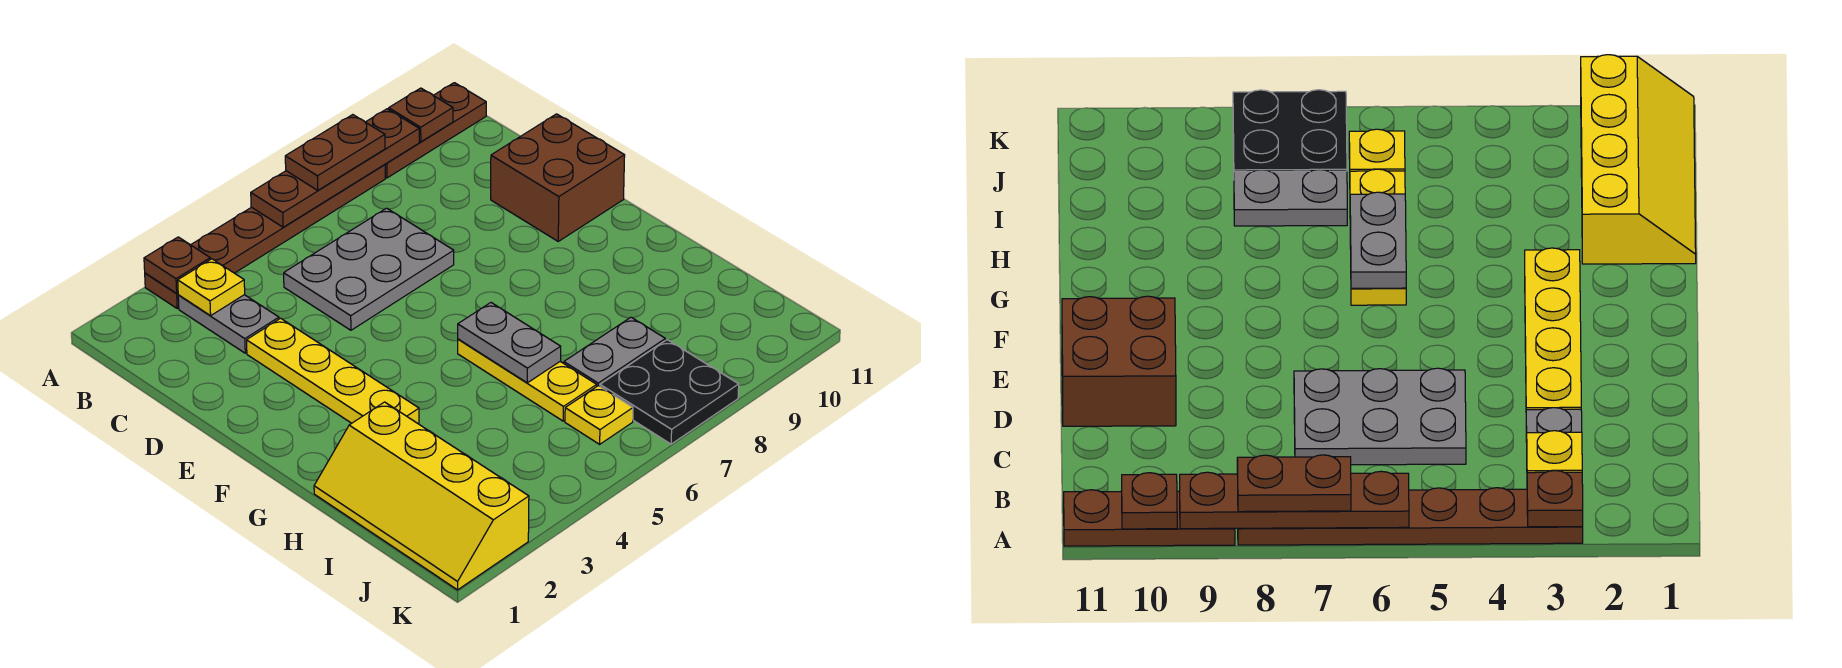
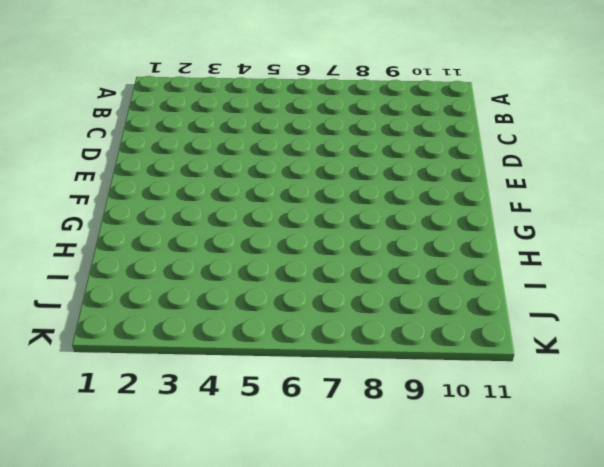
none -> brown plate A3:A8 level 1
none -> brown plate A9:A11 level 1
none -> grey plate B3:C3 level 1

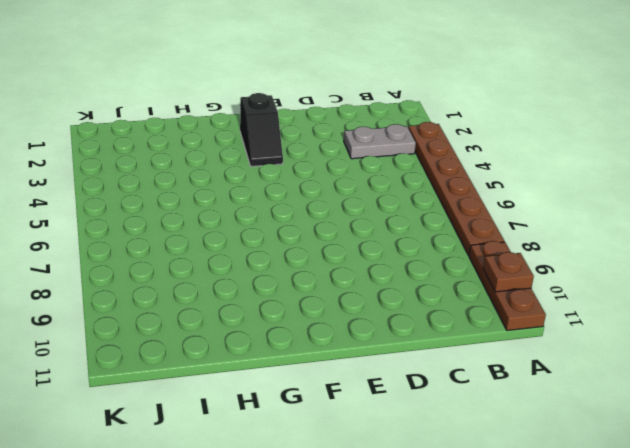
black slope F2:F3 level 1 top 2 -> yellow plate D3:G3 level 1
none -> grey plate C5:D7 level 1
none -> brown brick D10:E11 level 1
none -> yellow plate G6:I6 level 1

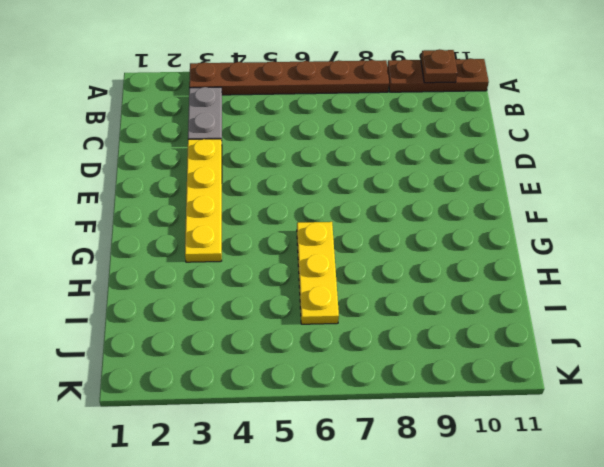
none -> grey plate C5:D7 level 1
none -> brown brick D10:E11 level 1
none -> yellow slope H1:K2 level 1 top 2

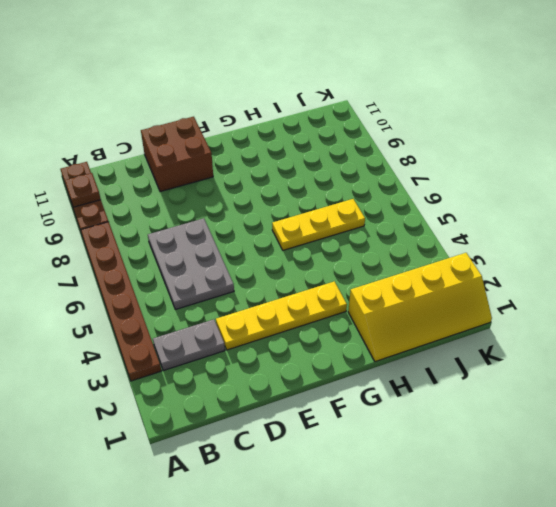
none -> grey plate I7:I8 level 1
none -> yellow plate J6 level 1
none -> black plate J7:K8 level 1

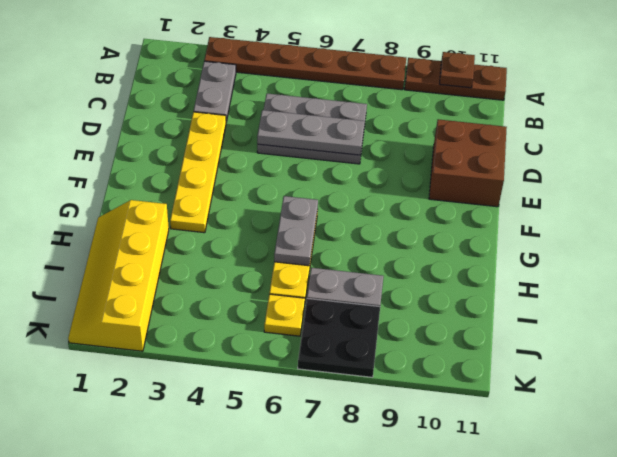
grey plate D5:D7 level 2 -> none
none -> brown plate A3 level 2
none -> brown plate A6:A9 level 2
none -> yellow plate B3 level 2

